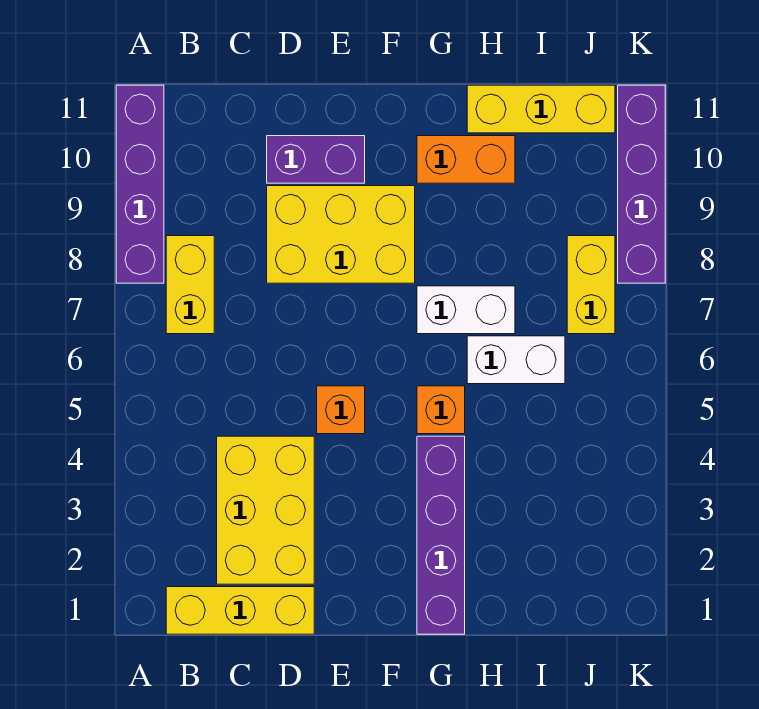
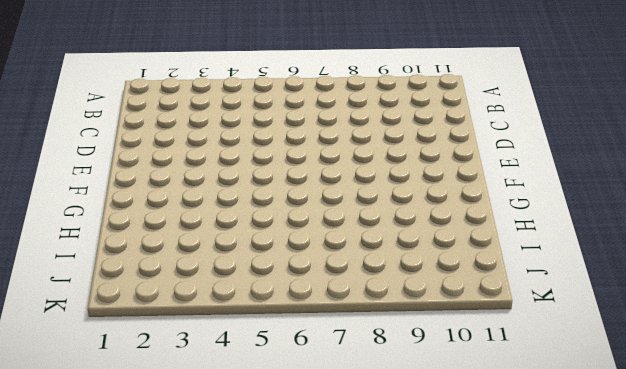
none -> purple brick A8:A11 level 1
none -> yellow brick B1:D1 level 1
none -> yellow brick B7:B8 level 1

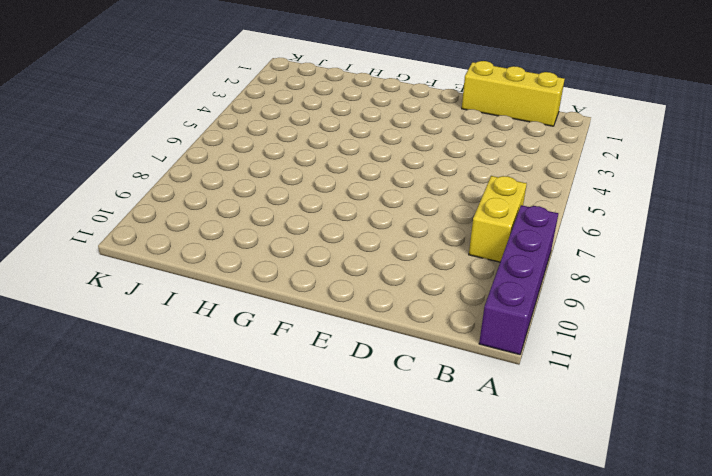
none -> yellow brick C2:D4 level 1
none -> yellow brick D8:F9 level 1
none -> purple brick D10:E10 level 1

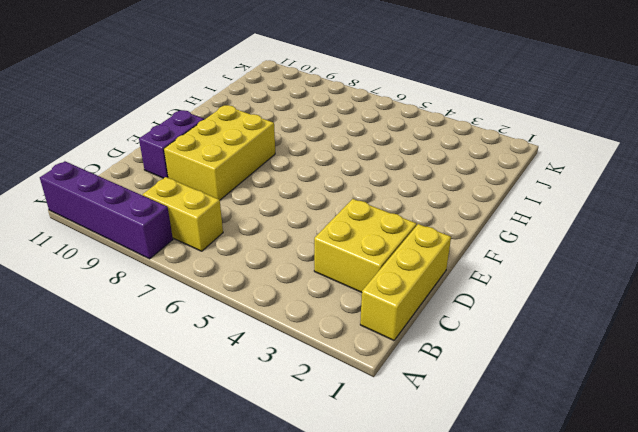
yellow brick C2:D3 level 1 -> yellow brick C2:D4 level 1
none -> orange brick E5 level 1
none -> purple brick G1:G4 level 1
none -> orange brick G5 level 1

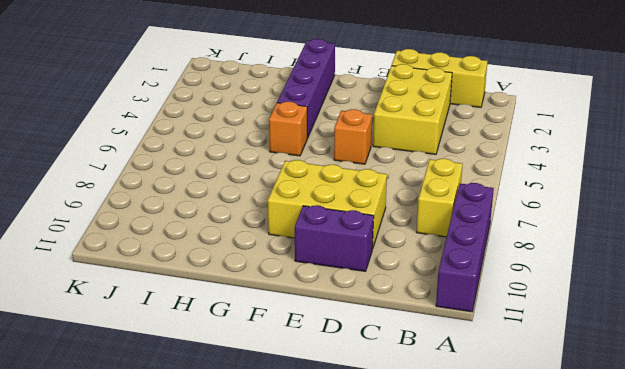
none -> white brick G7:H7 level 1
none -> orange brick G10:H10 level 1
none -> white brick H6:I6 level 1

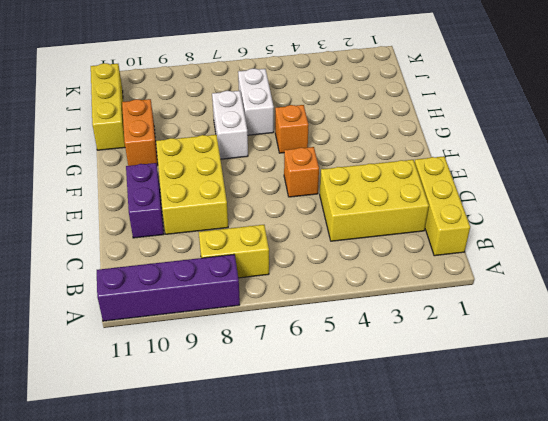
none -> purple brick G1:G4 level 1
none -> yellow brick J7:J8 level 1
none -> purple brick K8:K11 level 1

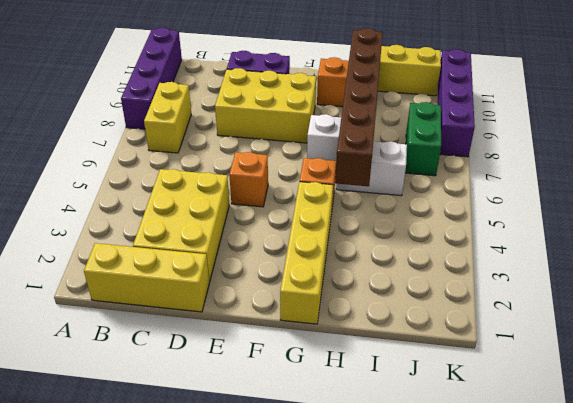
yellow brick G1:G4 level 1 -> purple brick G1:G4 level 1
brown brick H5:H10 level 2 -> none
green brick J7:J8 level 1 -> yellow brick J7:J8 level 1

